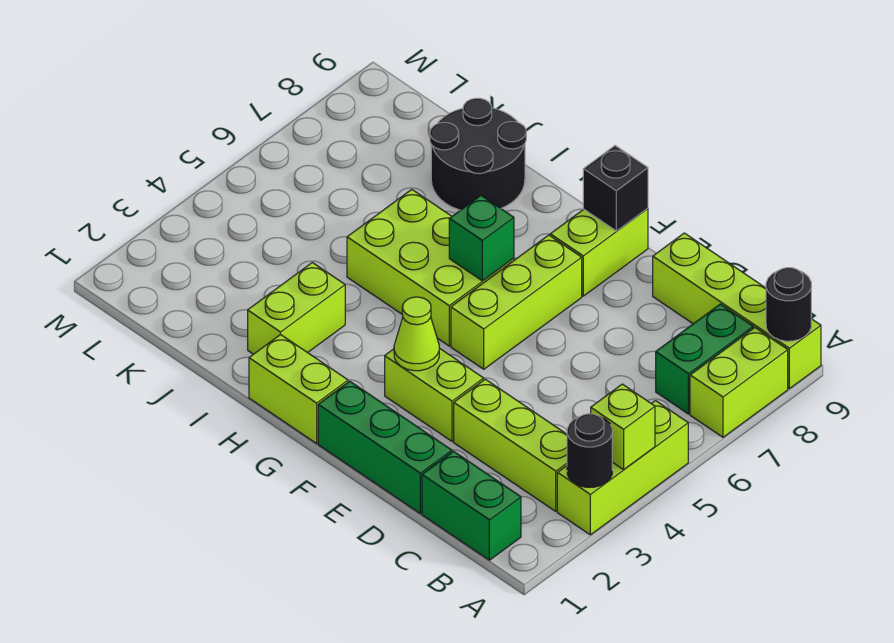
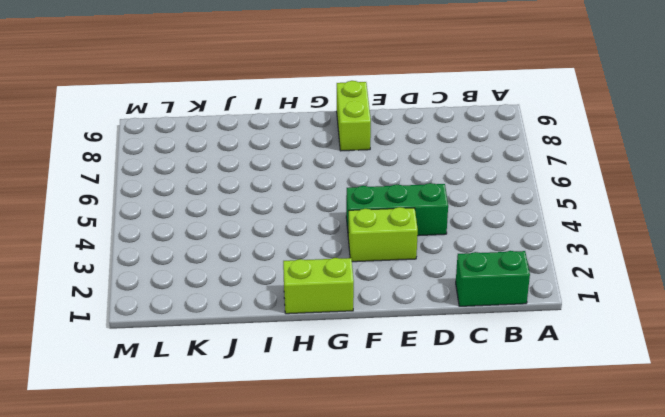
green brick D4:F4 level 1 -> green brick D1:F1 level 1
none -> lime brick A3:A5 level 1
none -> lime brick A7:A8 level 1
none -> lime brick A9:D9 level 1

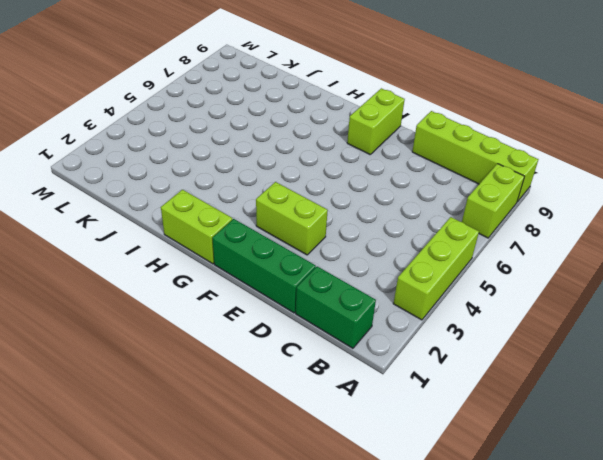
none -> lime brick B3:D3 level 1
none -> green brick B7:B8 level 1
none -> lime brick F5:F7 level 1

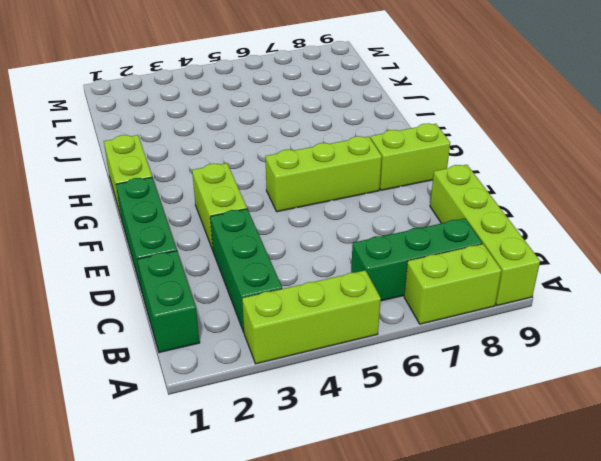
green brick B3:D3 level 1 -> lime brick B3:D3 level 1
green brick B6:B8 level 1 -> green brick B7:B8 level 1
none -> lime brick G5:I6 level 1
none -> lime brick I2:I3 level 1
none -> black round brick I8:J9 level 1

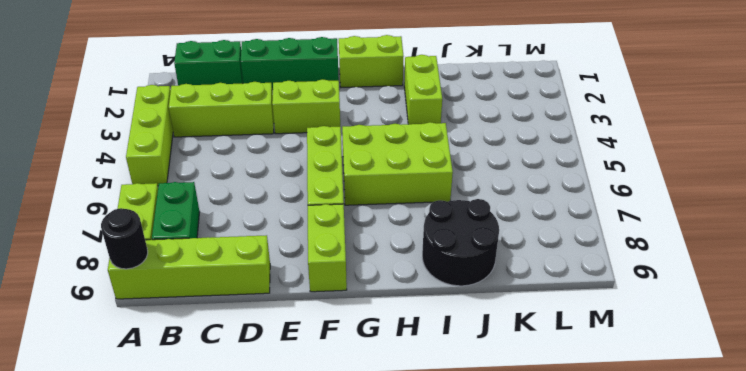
none -> black round brick A3 level 2
none -> lime brick A4 level 2
none -> lime cone F3 level 2

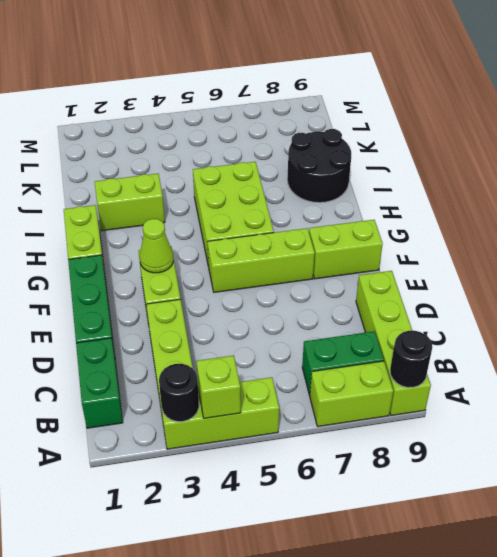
none -> black brick F9 level 2
none -> green brick G6 level 2

